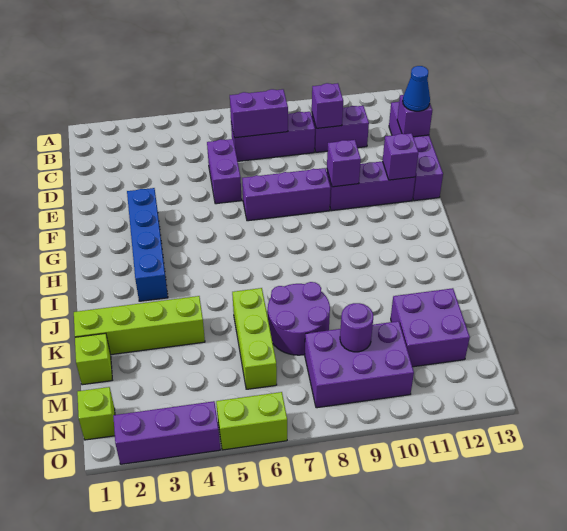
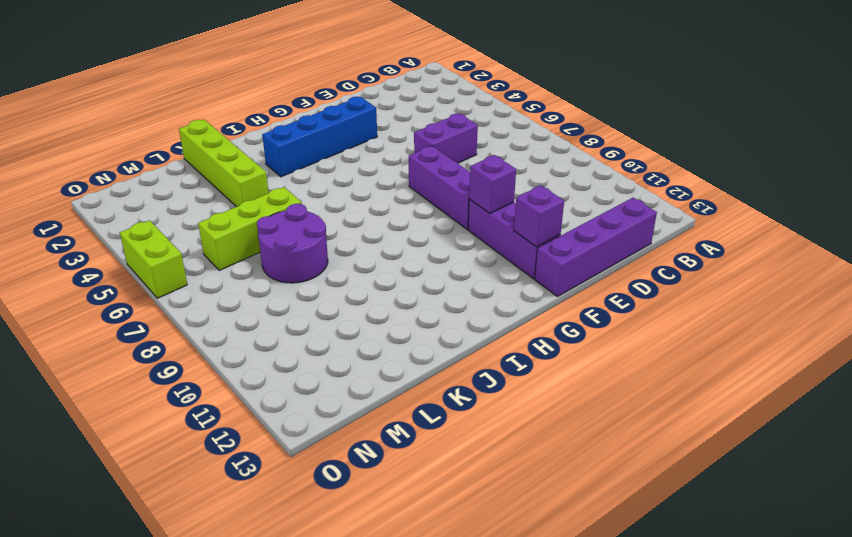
none -> purple brick C7:C9 level 1
none -> purple brick C10:C11 level 1
none -> lime brick L1 level 1

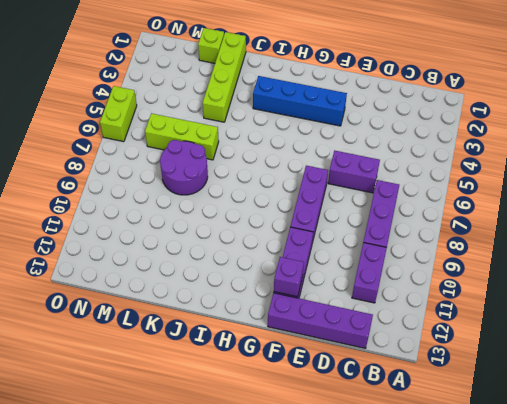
none -> purple brick L11:M12 level 1
none -> purple brick M8:N10 level 1
none -> lime brick N1 level 1

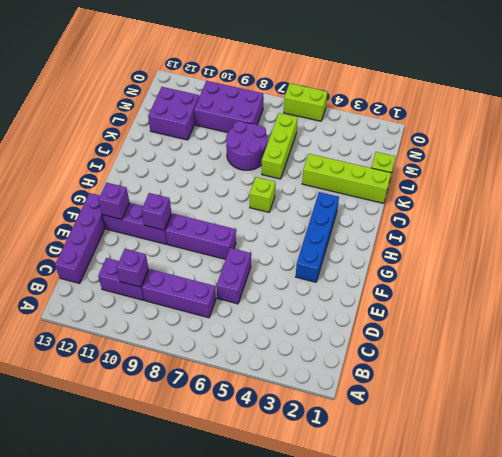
lime brick I6 level 1 -> lime brick N1 level 1
none -> purple brick O2:O4 level 1
none -> purple brick C7:C8 level 2
none -> purple brick D13 level 2

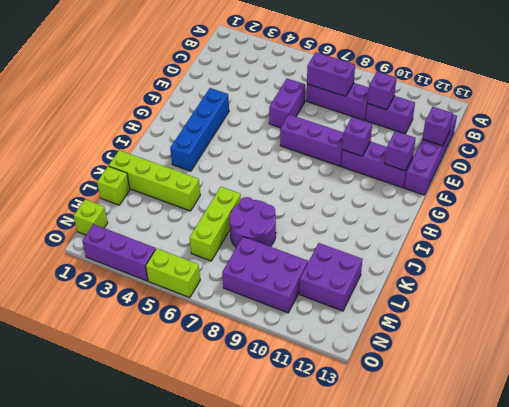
none -> purple round brick M9 level 2
none -> blue cone D13 level 3

